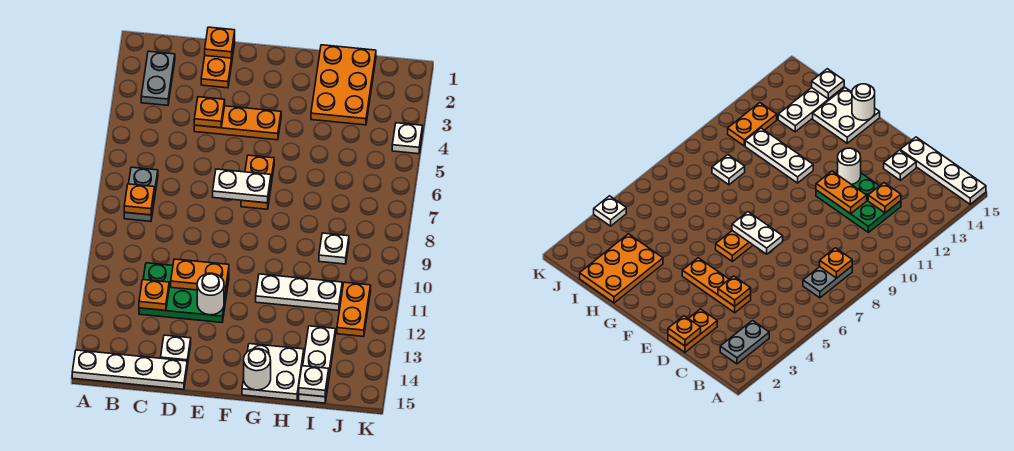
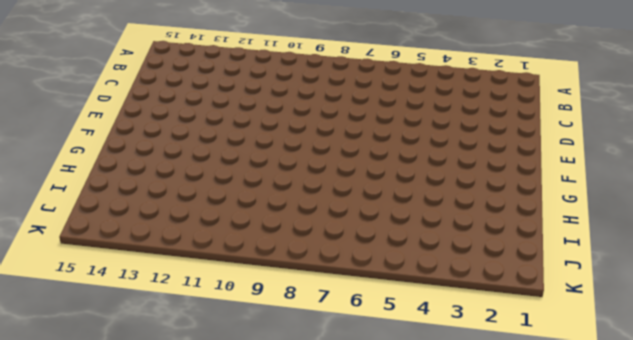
none -> white plate A15:D15 level 1
none -> grey plate B2:B3 level 1
none -> grey plate B7:B8 level 1

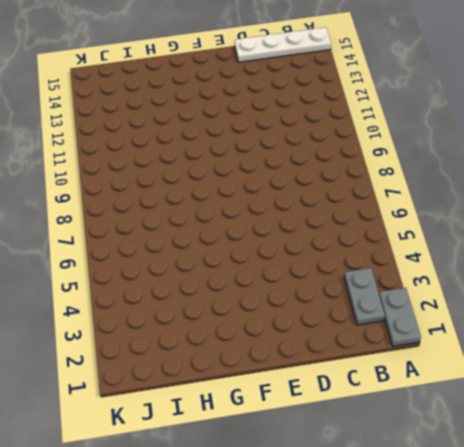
grey plate A1:A2 level 1 -> grey plate B7:B8 level 1
none -> green plate C11:E12 level 1
none -> orange plate D1:D2 level 1
none -> orange plate D4:F4 level 1

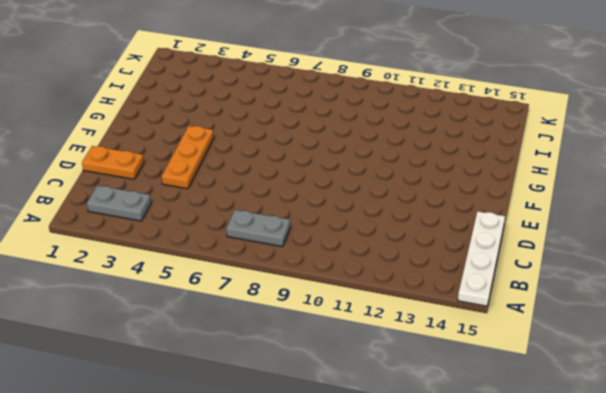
none -> green plate C11:E12 level 1
none -> white plate D14 level 1
none -> orange plate F6:F7 level 1

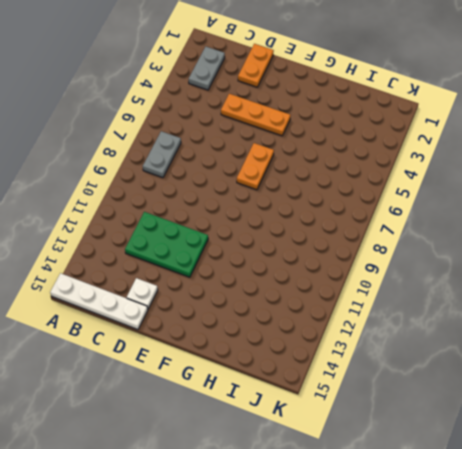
none -> white plate G11:I11 level 1
none -> white plate G14:H15 level 1
none -> orange plate H1:I3 level 1

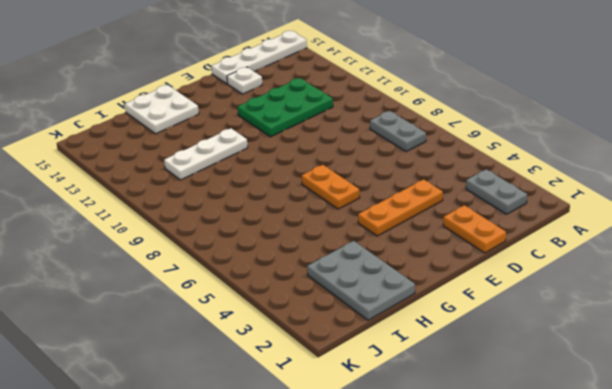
grey plate H1:I3 level 1 -> orange plate H1:I3 level 1
none -> white plate I9 level 1
none -> white plate I13:I15 level 1
none -> orange plate J11:J12 level 1

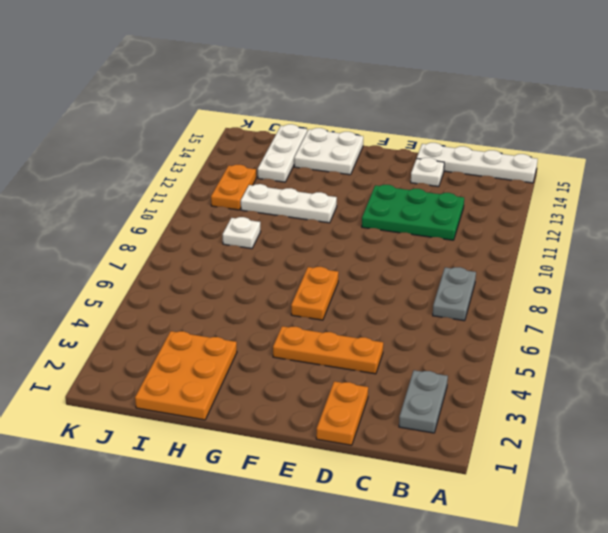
none -> white plate K4 level 1
none -> orange plate B8 level 2
none -> orange plate C12 level 2

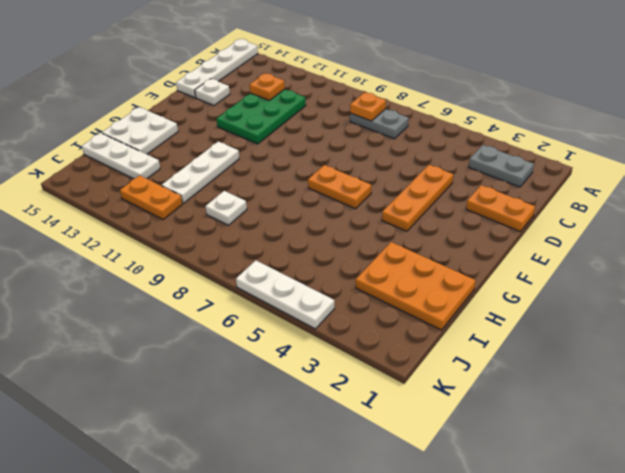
white plate K4:K6 level 1 -> white plate K4 level 1
none -> orange plate D1 level 2
none -> orange plate D4 level 2
none -> orange plate D11:E11 level 2

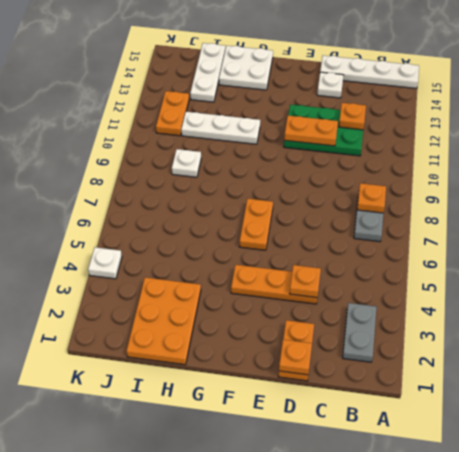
none -> white plate E7:F7 level 2
none -> white round brick E12 level 2
none -> white round brick G15 level 2

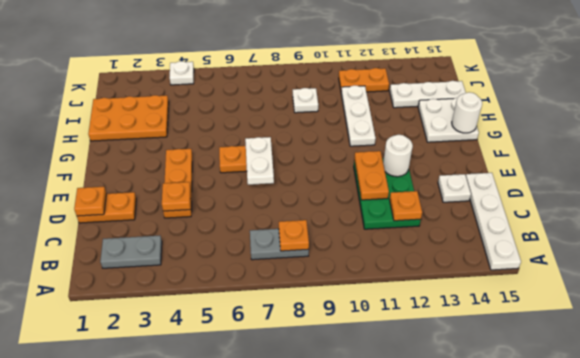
none -> white plate I15 level 2

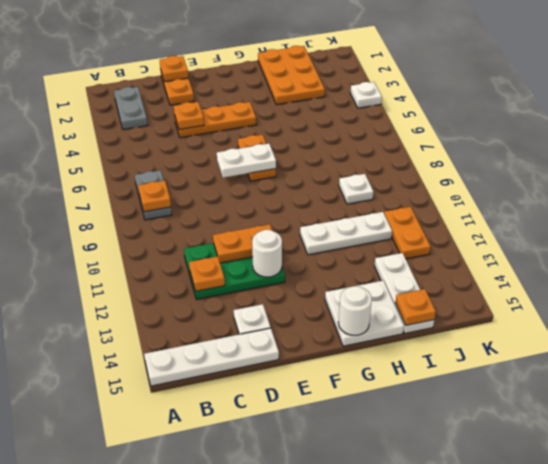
orange plate I15 level 2 -> white plate I15 level 2

